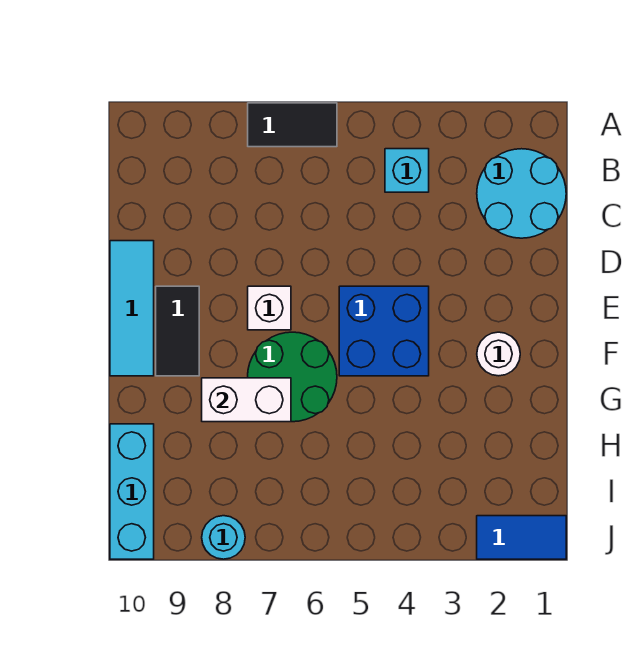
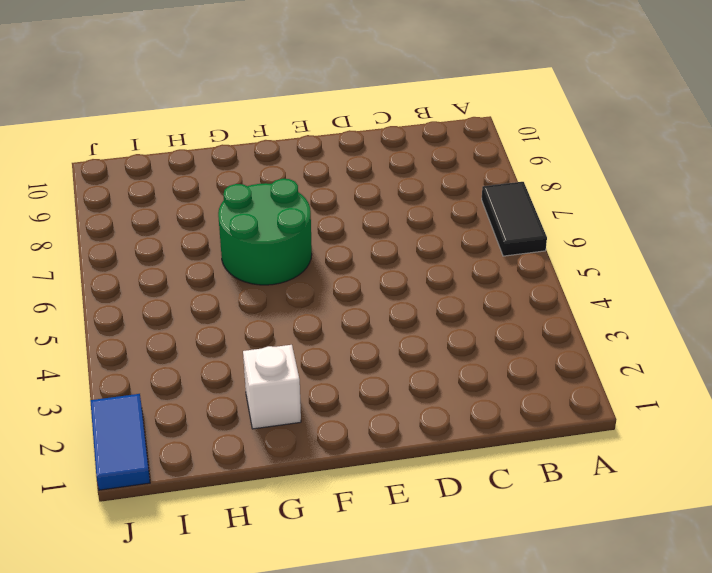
white brick G2 level 1 -> white brick E7 level 1
none -> cyan round brick B1:C2 level 1
none -> cyan brick B4 level 1
none -> cyan tile D10:F10 level 1

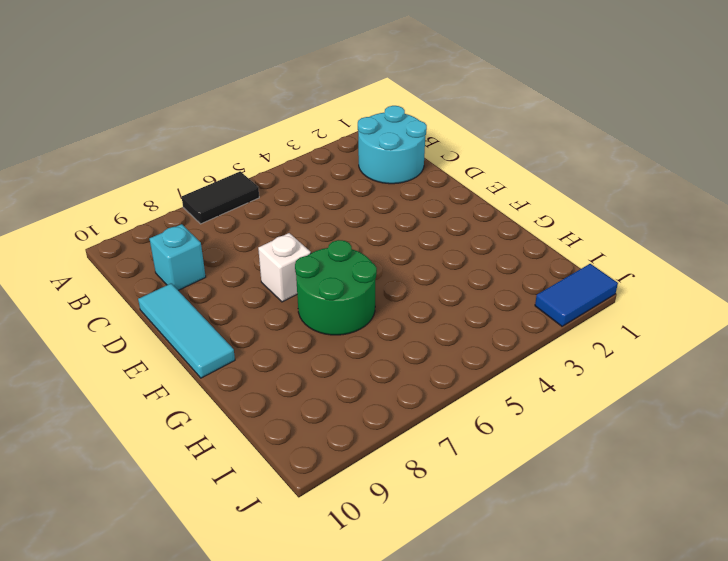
cyan brick C9 level 1 -> cyan brick B4 level 1
none -> blue brick E4:F5 level 1
none -> black tile E9:F9 level 1
none -> white round brick F2 level 1

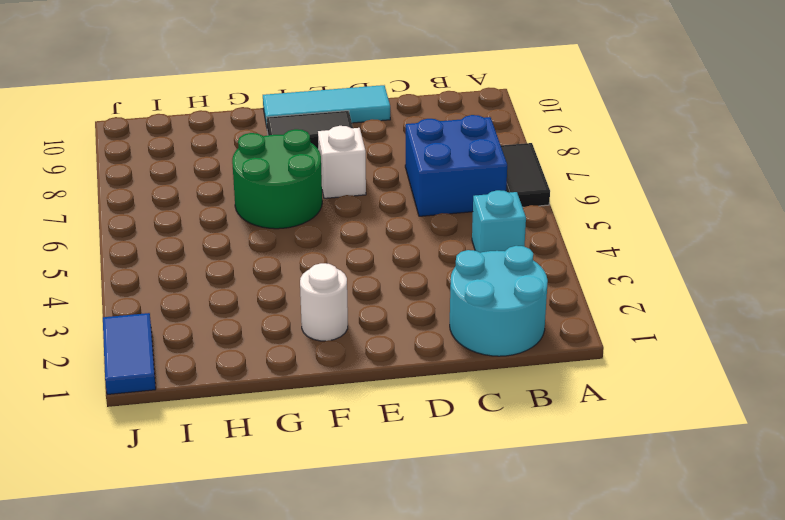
blue brick B6:C7 level 1 -> blue brick E4:F5 level 1
none -> cyan brick H10:J10 level 1
none -> cyan round brick J8 level 1
none -> white brick G7:G8 level 2

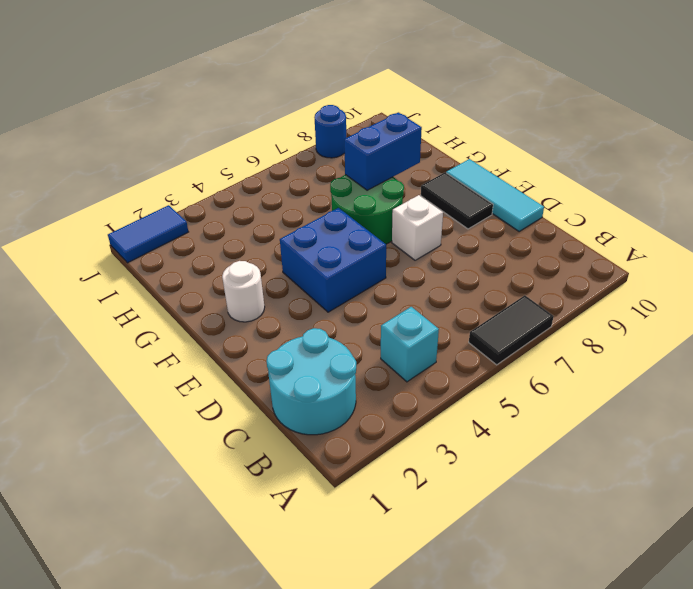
blue brick G7:G8 level 2 -> white brick G7:G8 level 2
blue round brick J8 level 1 -> cyan round brick J8 level 1
none -> cyan brick H10:J10 level 1

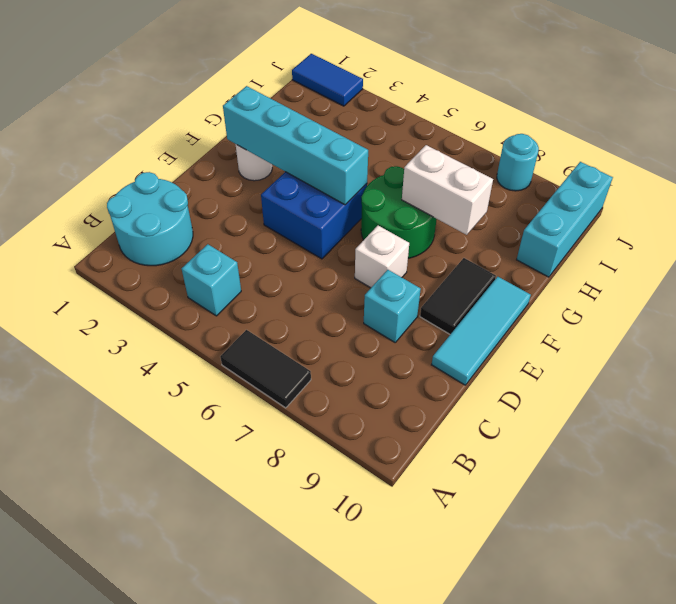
cyan brick D8 level 1 -> none
cyan brick F2:F5 level 2 -> none

